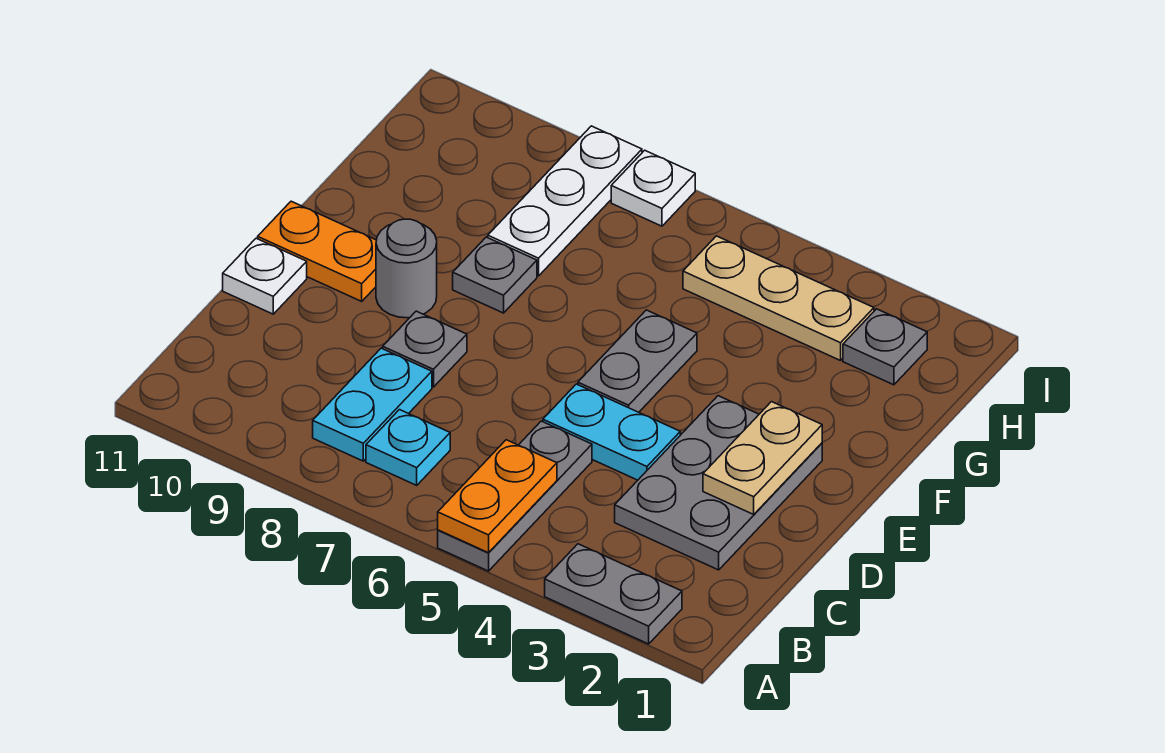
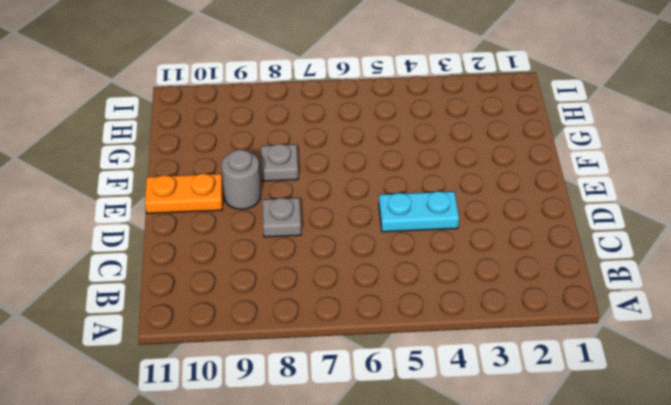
none -> grey plate A2:A3 level 1
none -> grey plate A5:C5 level 1
none -> cyan plate B7 level 1

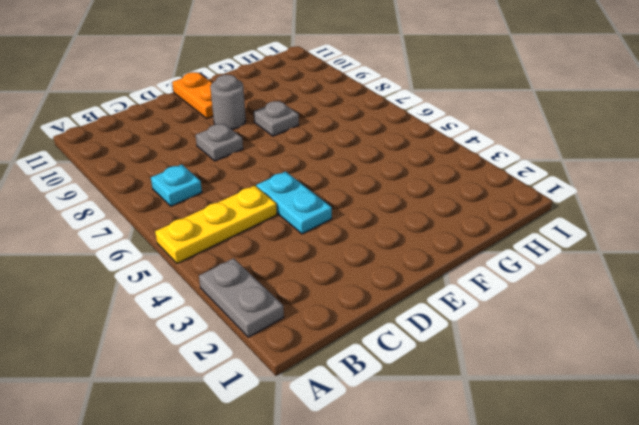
yellow plate A5:C5 level 1 -> grey plate A5:C5 level 1
none -> cyan plate B8:C8 level 1
none -> grey plate C2:E3 level 1
none -> white plate D11 level 1

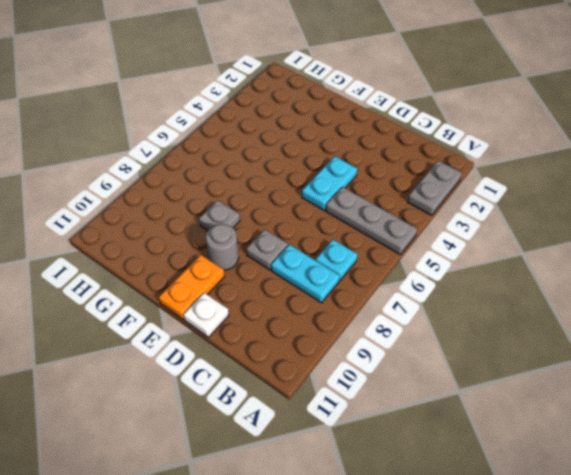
none -> grey plate C2:E3 level 1
none -> grey plate E5:F5 level 1
none -> white plate G8:I8 level 1

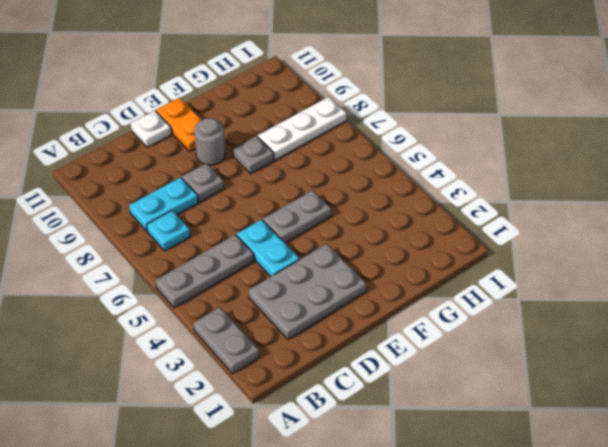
none -> grey plate H2 level 1
none -> tan plate H3:H5 level 1
none -> white plate I7 level 1

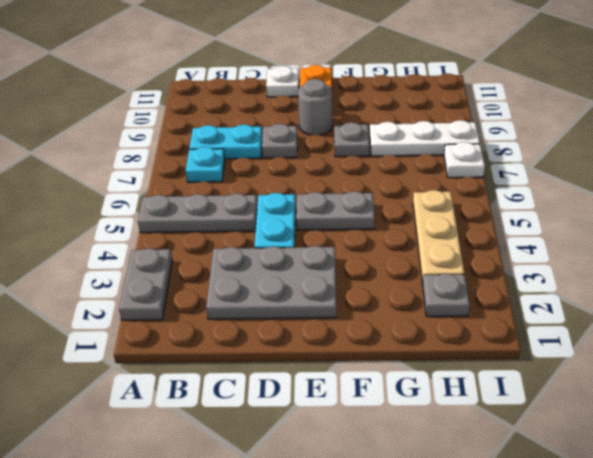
none -> orange plate A5:B5 level 2
none -> tan plate D2:E2 level 2

